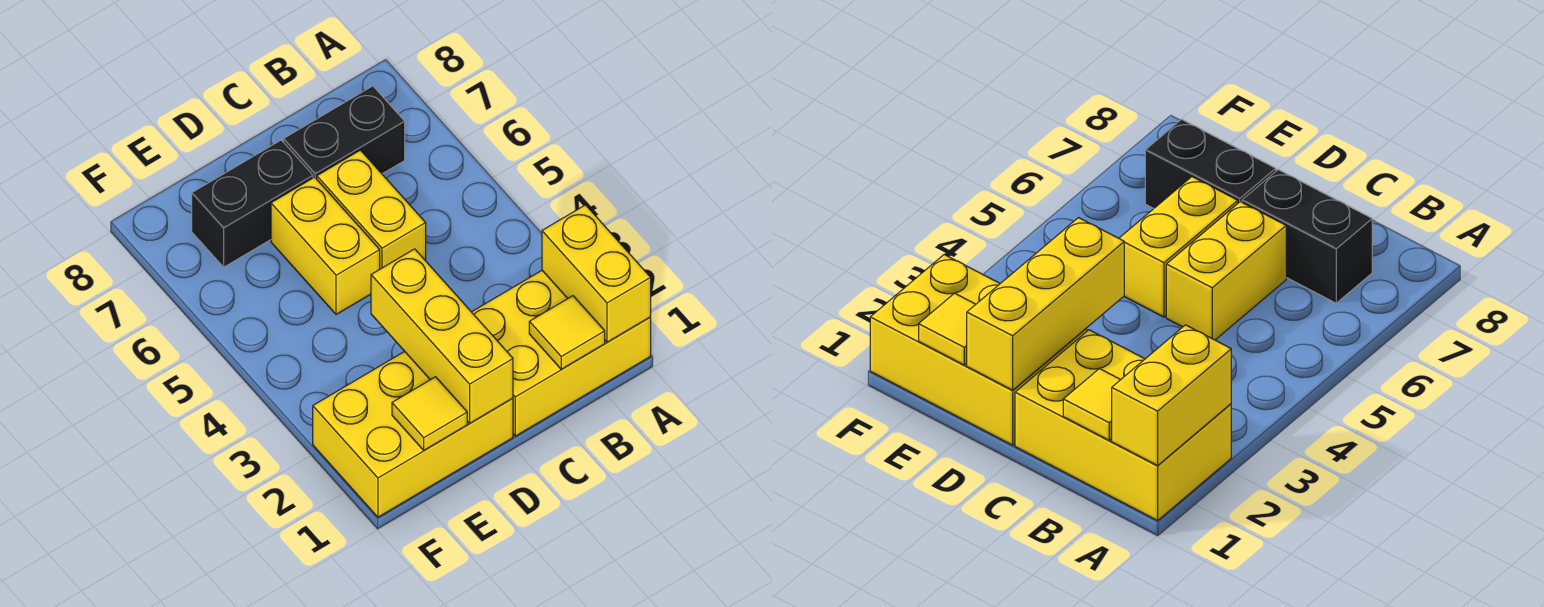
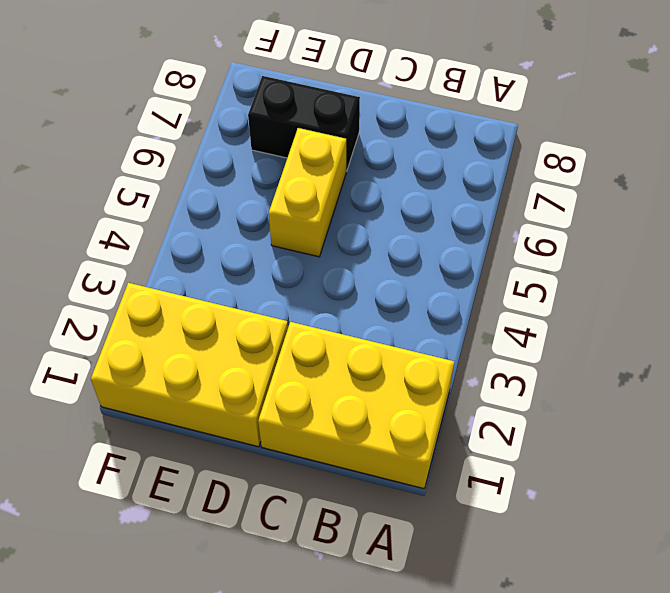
none -> black brick B7:C7 level 1
none -> yellow brick C5:C6 level 1

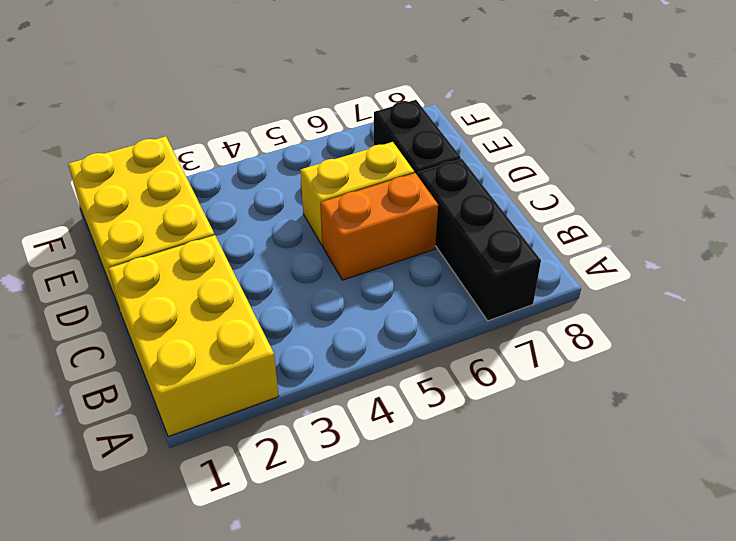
black brick A7:C7 level 1 -> black brick B7:C7 level 1
orange brick C5:C6 level 1 -> yellow brick C5:C6 level 1
none -> yellow brick A1:A2 level 2
none -> yellow tile B1 level 2

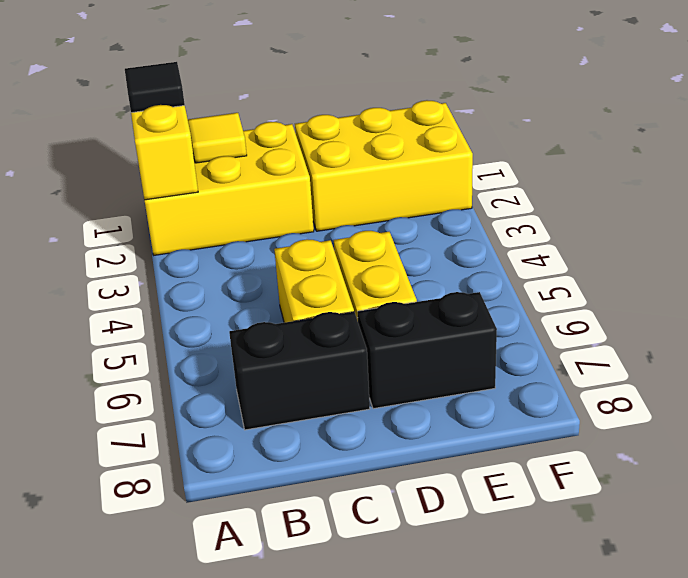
black tile A1 level 3 -> none
none -> yellow brick D1:D3 level 2
none -> yellow tile E1 level 2

